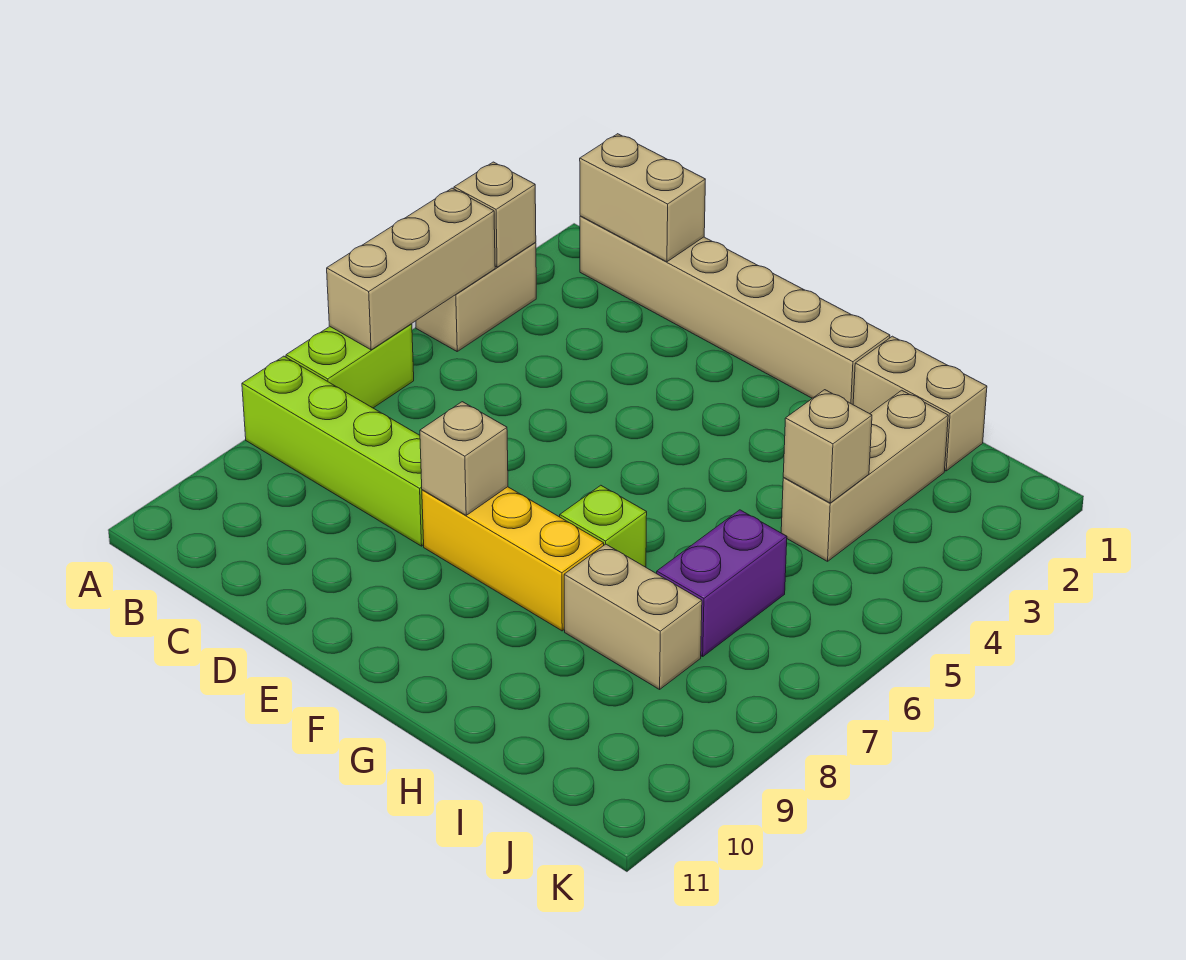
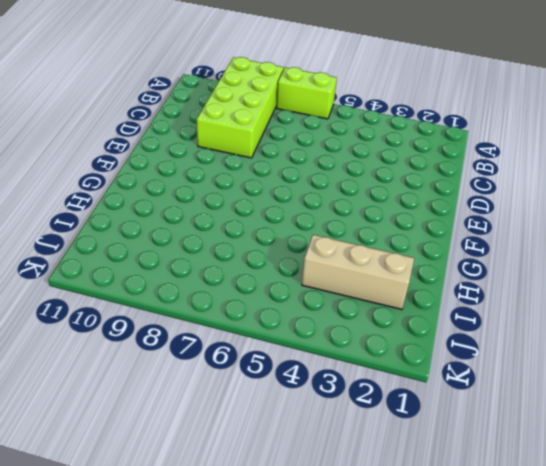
lime brick A8:D9 level 1 -> lime brick A8:D8 level 1
none -> tan brick A3:A4 level 1
none -> tan brick B1:G1 level 1
none -> yellow brick E8:G8 level 1

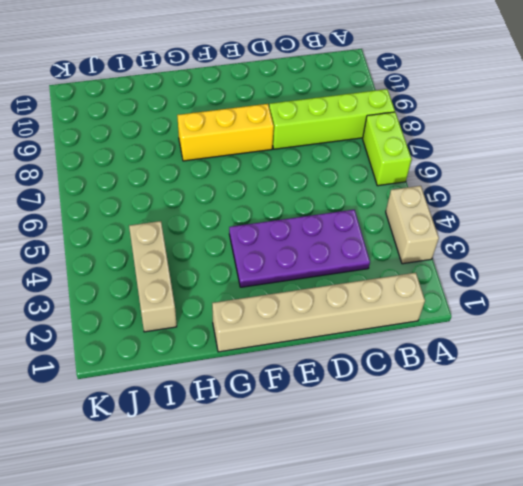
purple plate C3:F4 level 1 -> none
none -> lime brick G7 level 1
none -> tan brick H1:I1 level 1
none -> tan brick H8:I8 level 1

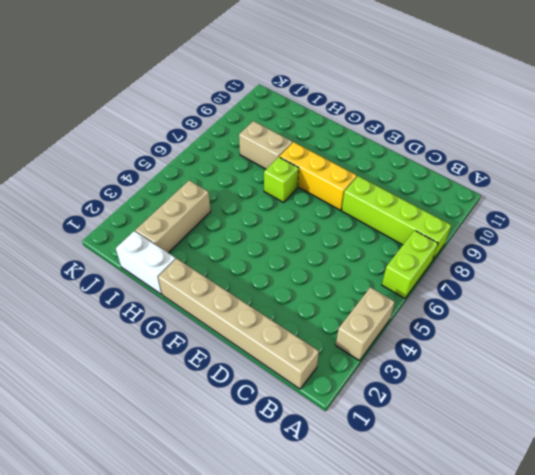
white brick H1:I1 level 1 -> tan brick H1:I1 level 1
none -> purple brick I6:I7 level 1
none -> tan brick A3 level 2
none -> tan brick A4:A6 level 2

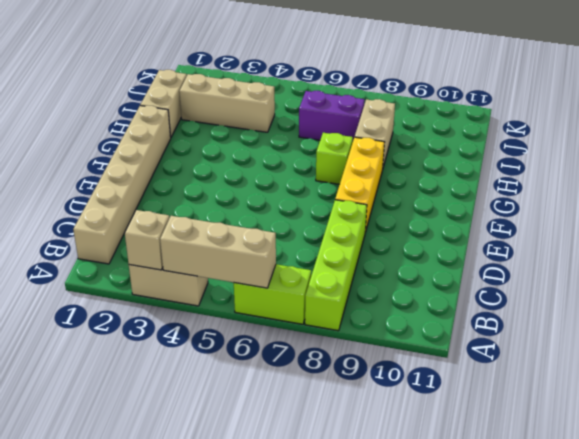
none -> tan brick B1:C1 level 2
none -> tan brick E8 level 2
none -> tan brick I4 level 2

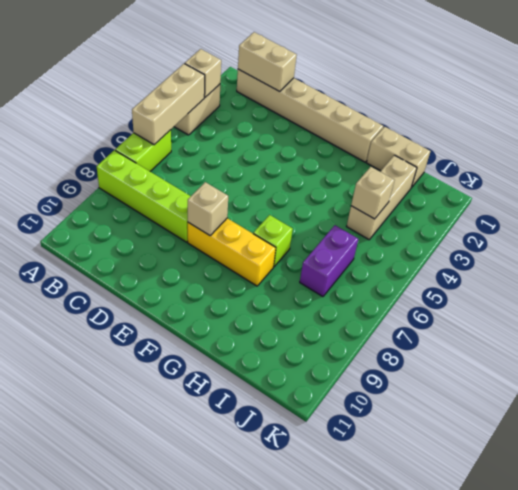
none -> tan brick H8:I8 level 1

